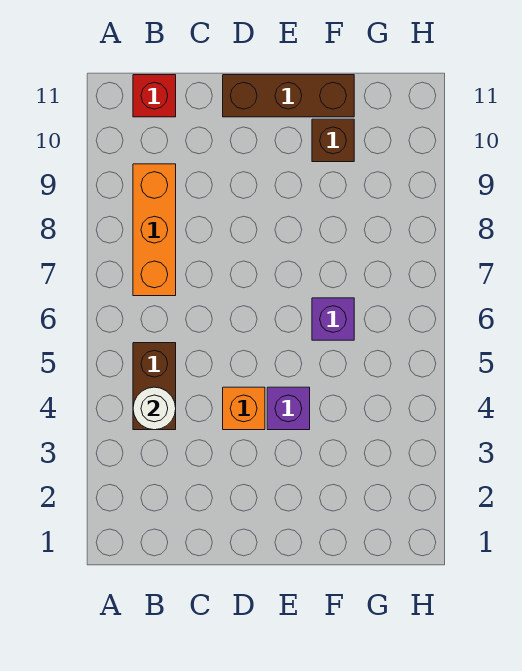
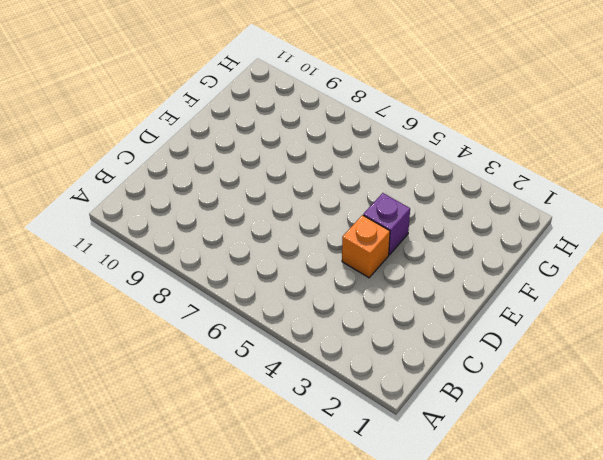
none -> brown brick B4:B5 level 1
none -> orange brick B7:B9 level 1

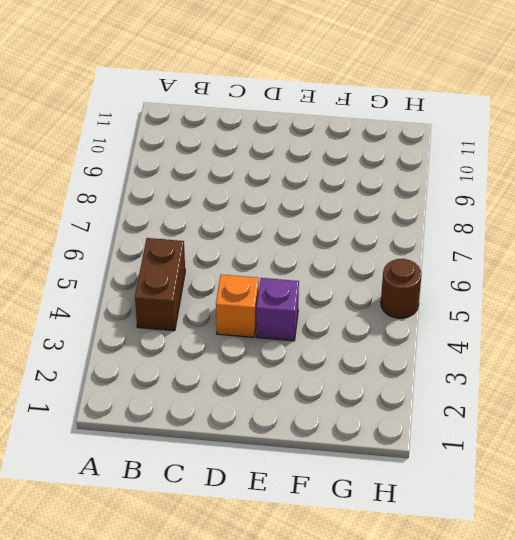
brown round brick H5 level 1 -> none
none -> orange brick B7:B9 level 1
none -> red brick B11 level 1

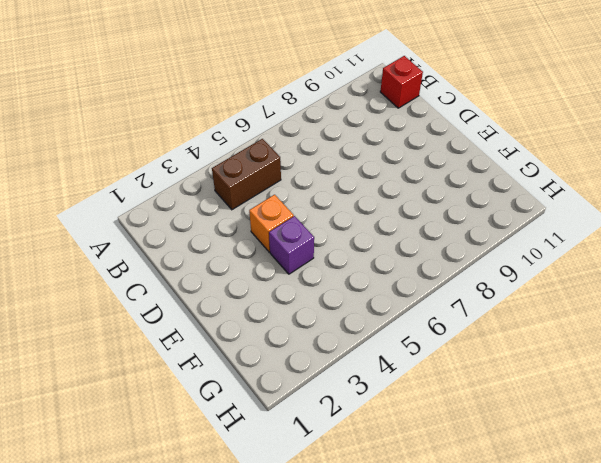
none -> orange brick B7:B9 level 1
none -> brown brick D11:F11 level 1

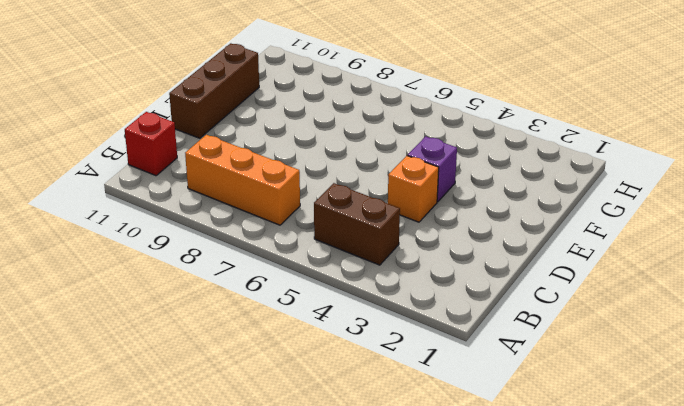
none -> purple brick F6 level 1
none -> brown brick F10 level 1

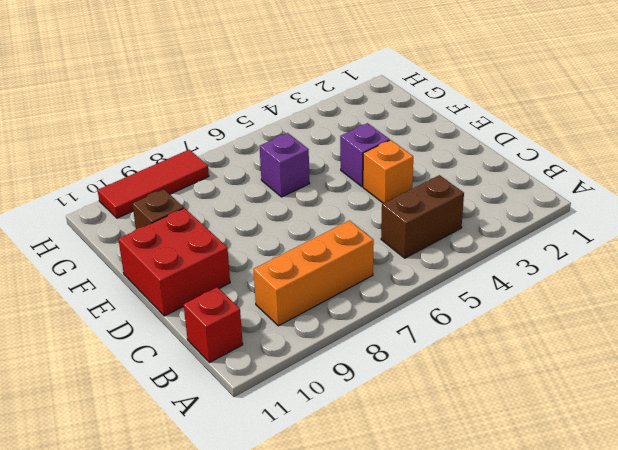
red brick D10:E11 level 1 -> brown brick D11:F11 level 1
red tile H8:H10 level 1 -> none
none -> white round brick B4 level 2

